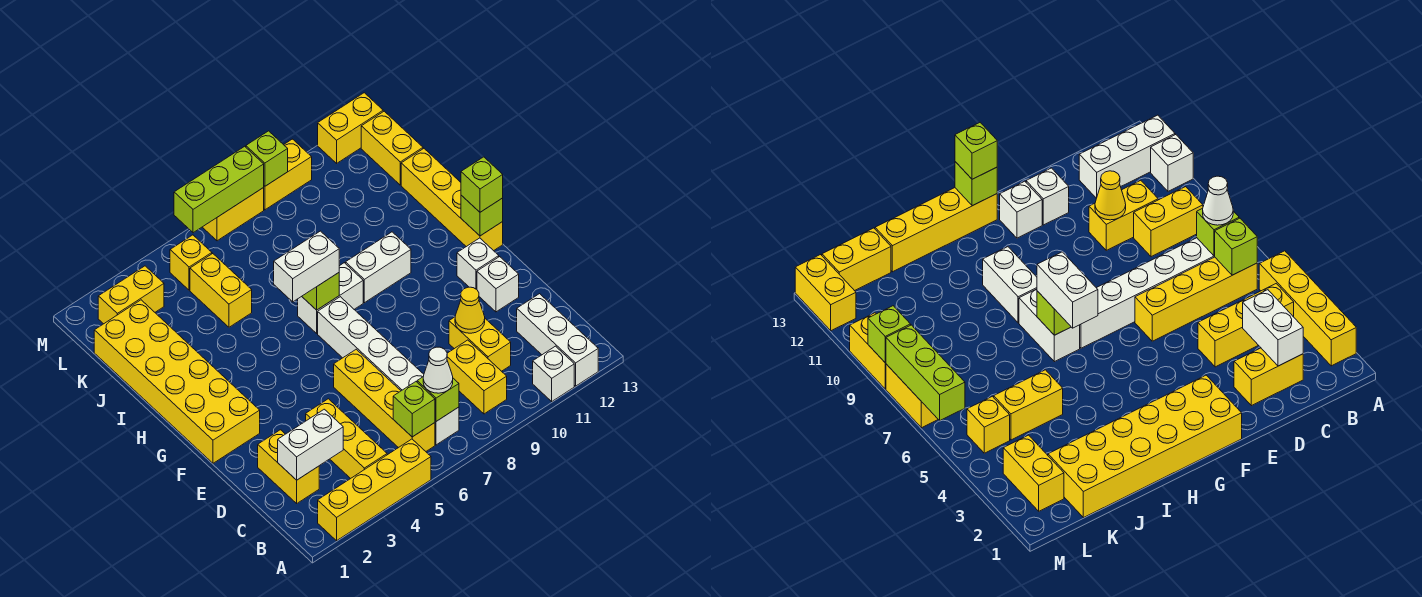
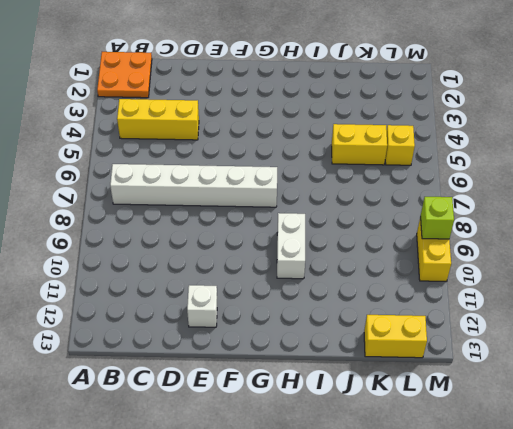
orange plate A1:B2 level 1 -> yellow brick A2:A5 level 1
none -> white brick A11 level 1
none -> white brick A12:C12 level 1
none -> yellow brick B6:E6 level 1
none -> yellow brick B9:C9 level 1

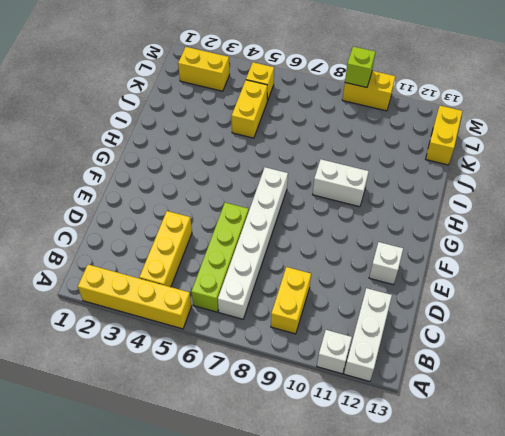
lime brick B6:E6 level 1 -> yellow brick B6:E6 level 1
none -> yellow brick C2:D2 level 1
none -> yellow brick C10:D10 level 1
none -> yellow brick F1:K2 level 1
none -> white brick F12 level 1

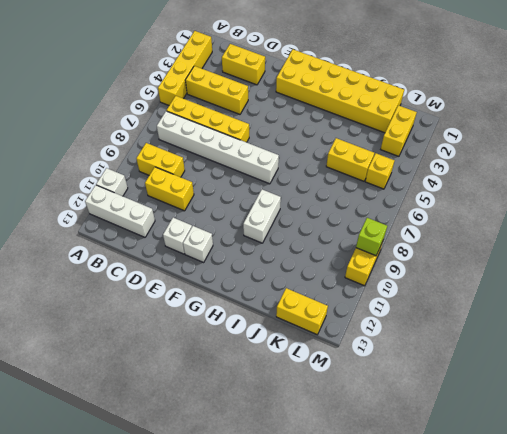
none -> yellow brick G13:J13 level 1
none -> white brick H7:H8 level 1
none -> yellow brick M7:M8 level 1
none -> yellow brick M12:M13 level 1

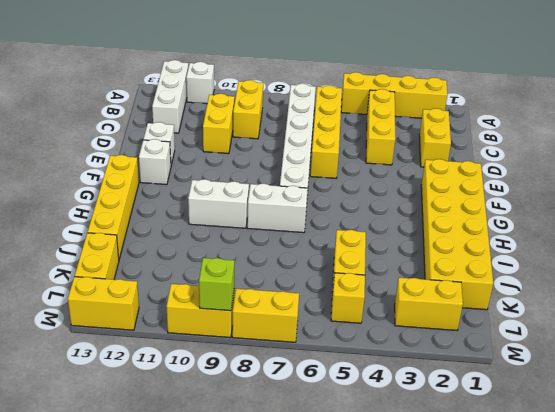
none -> lime brick B6 level 2
none -> lime brick B7 level 2
none -> white brick C2:C3 level 2
none -> yellow cone D10 level 2

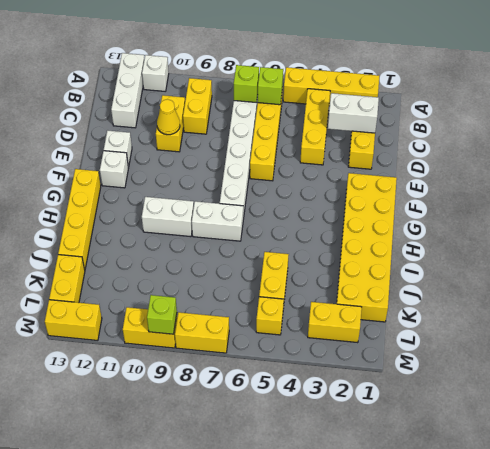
none -> lime brick G13 level 2
none -> lime brick H7 level 2
none -> lime brick M6:M8 level 2
none -> white cone B7 level 3

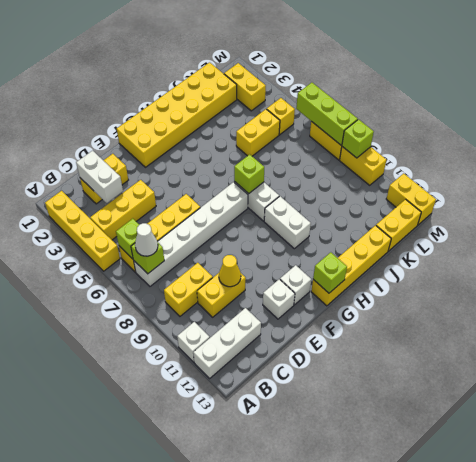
none -> lime brick G13 level 3
none -> white brick H6:H7 level 3

